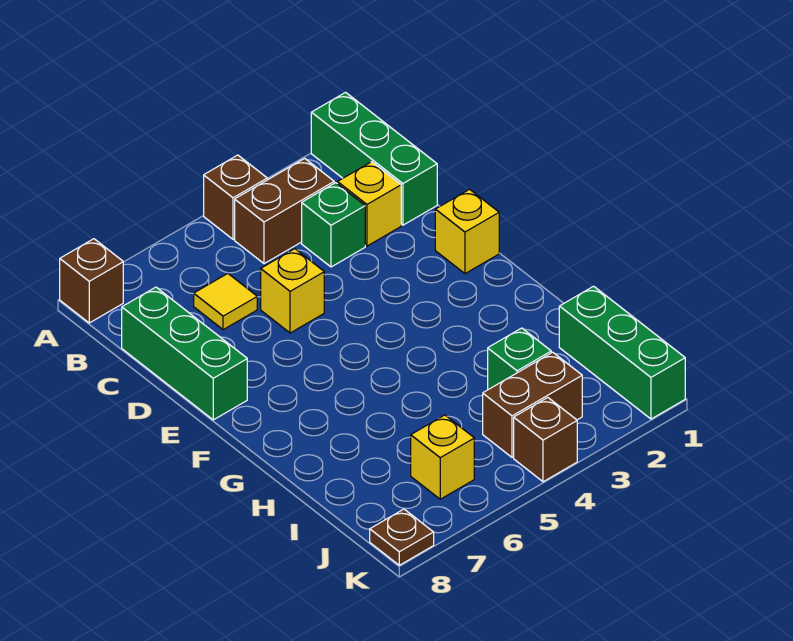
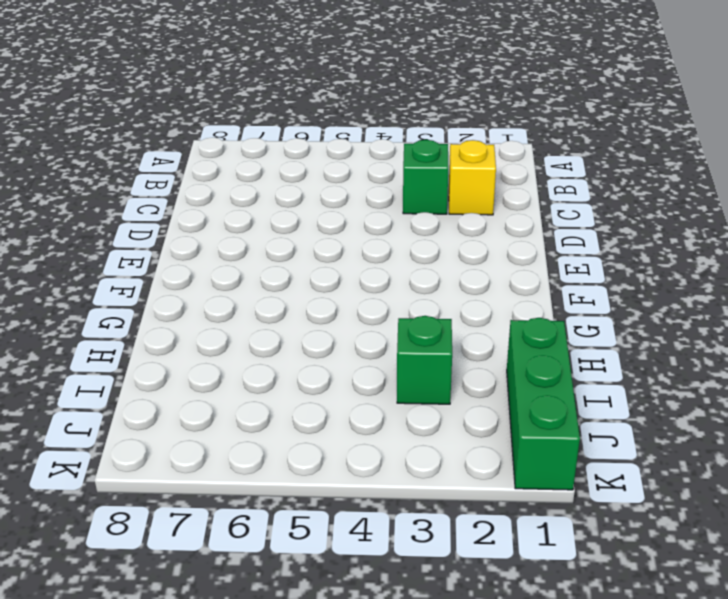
none -> green brick A1:C1 level 1
none -> brown brick A4 level 1
none -> brown brick A8 level 1

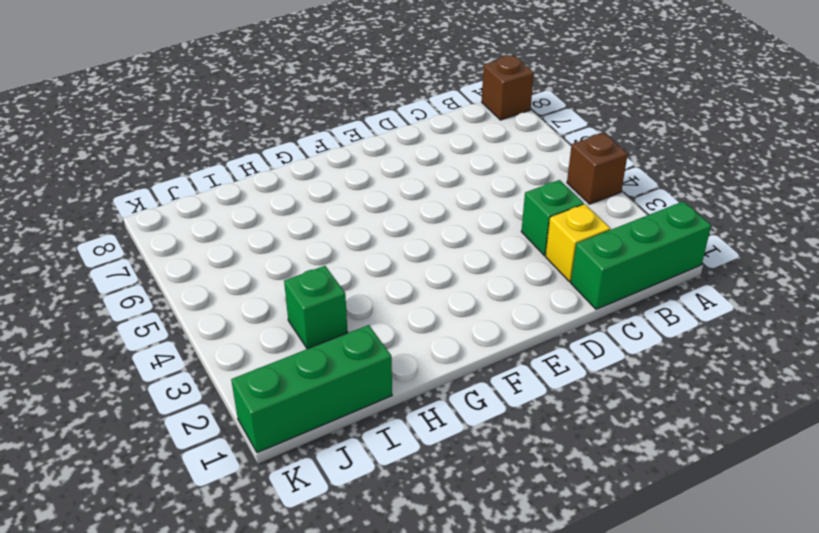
none -> brown brick B3:B4 level 1
none -> yellow tile C6 level 1
none -> green brick C8:E8 level 1

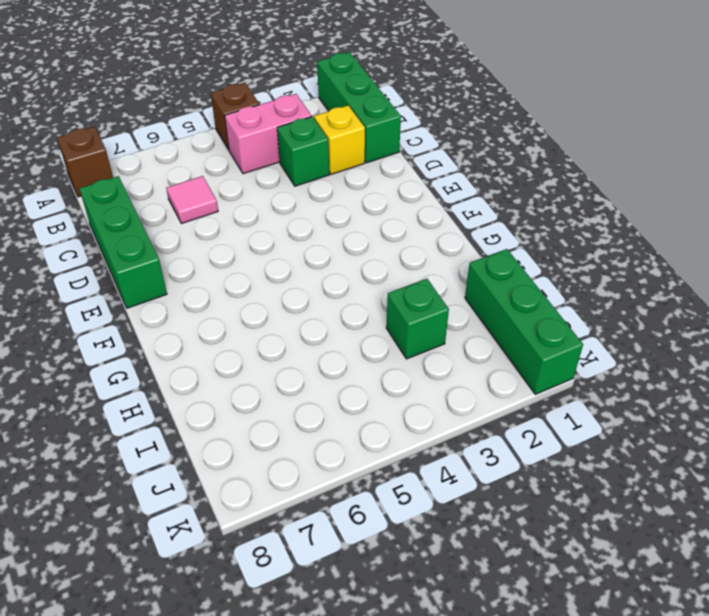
pink brick B3:B4 level 1 -> brown brick B3:B4 level 1
pink tile C6 level 1 -> yellow tile C6 level 1
none -> yellow brick D5 level 1
none -> yellow brick E1 level 1
none -> brown brick J3:J4 level 1

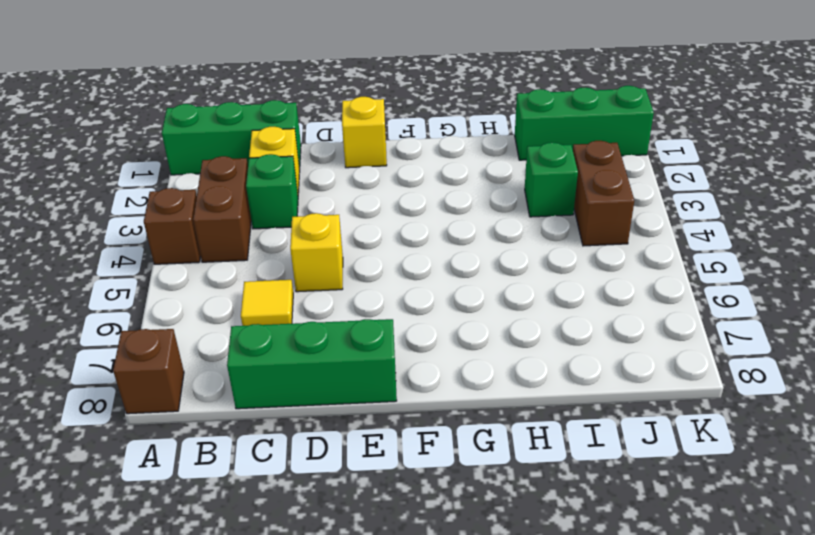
none -> yellow brick J6 level 1
none -> brown brick K4 level 1
none -> brown plate K8 level 1

